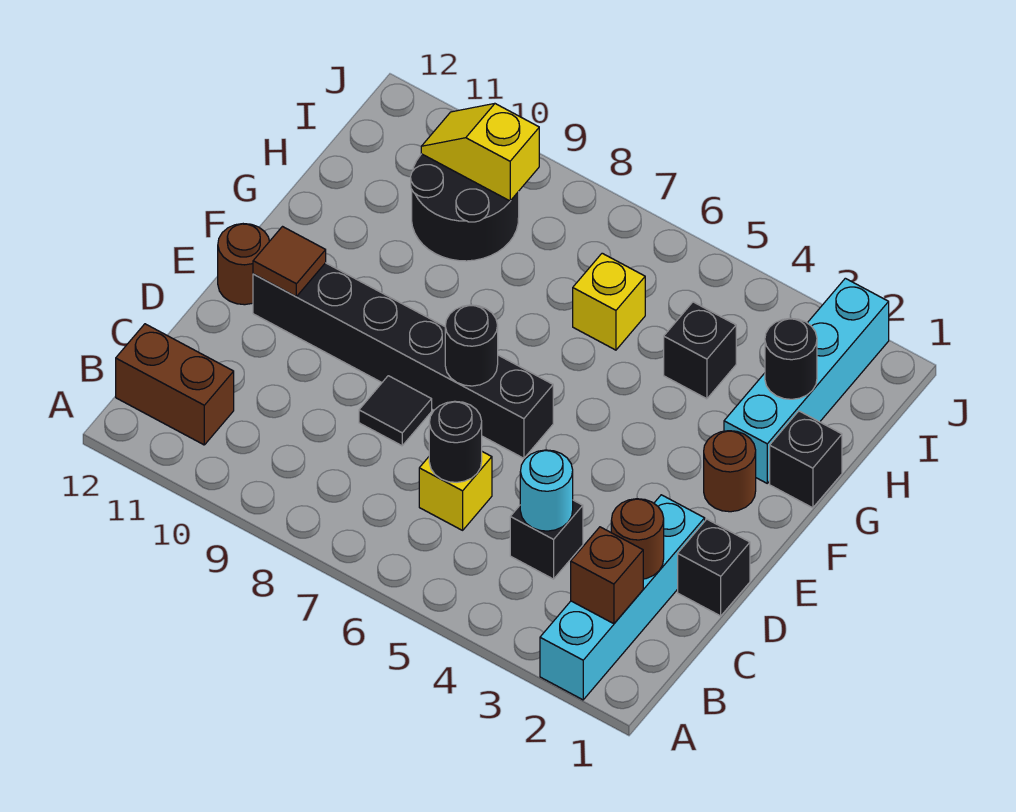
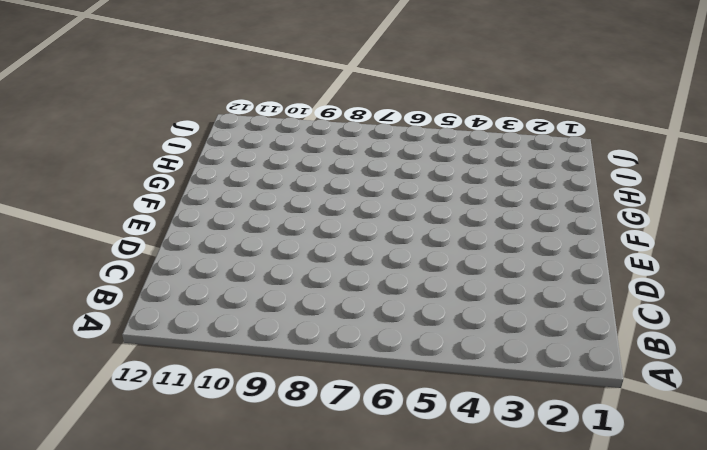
none -> cyan brick A2:D2 level 1
none -> brown brick B11:B12 level 1
none -> black brick C4 level 1

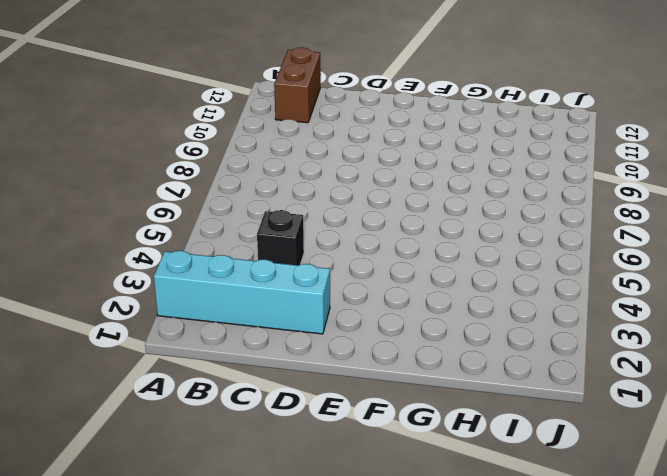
none -> yellow brick C6 level 1
none -> black brick D1 level 1
none -> black tile D8 level 1

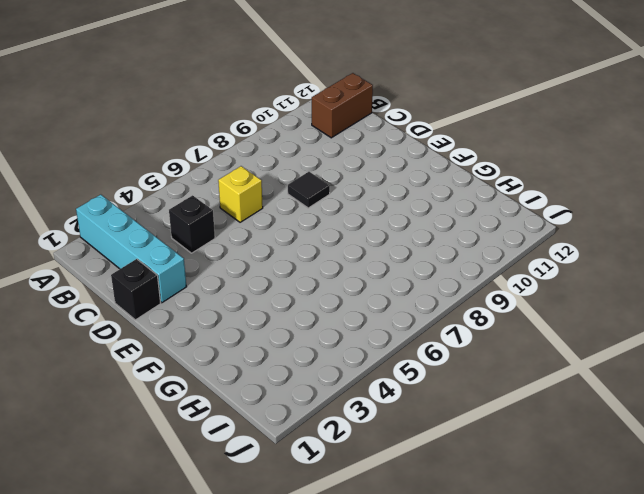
none -> black brick E6:E11 level 1
none -> brown round brick E12 level 1
none -> brown round brick F2 level 1

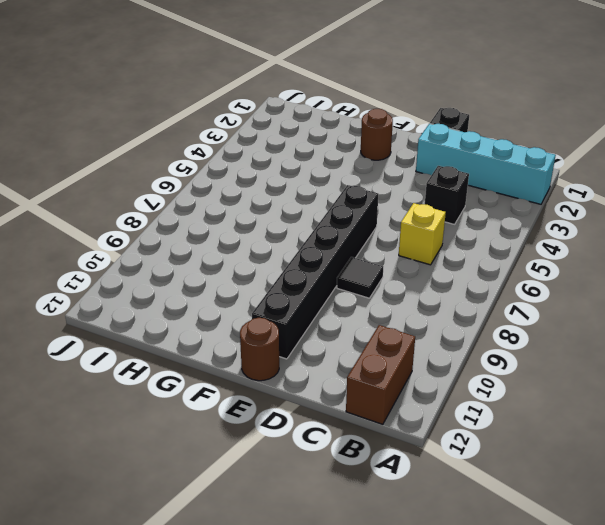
none -> black brick G1 level 1
none -> cyan brick G2:J2 level 1
none -> black brick H4 level 1

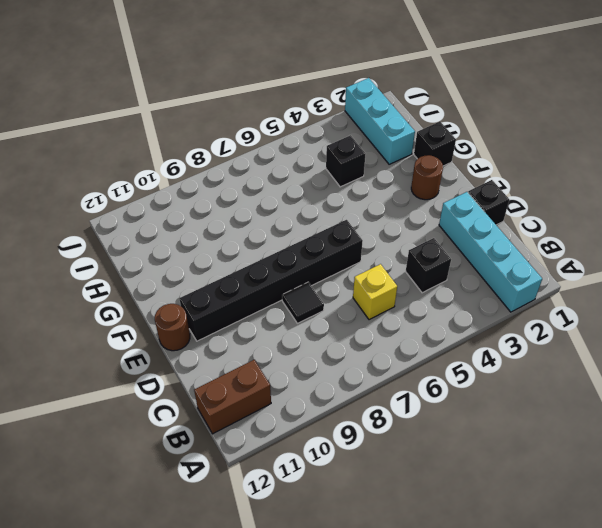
cyan brick H2:J2 level 1 -> cyan brick G2:J2 level 1
none -> yellow brick H6 level 1
none -> black round brick H9:I10 level 1
none -> brown brick B2 level 2

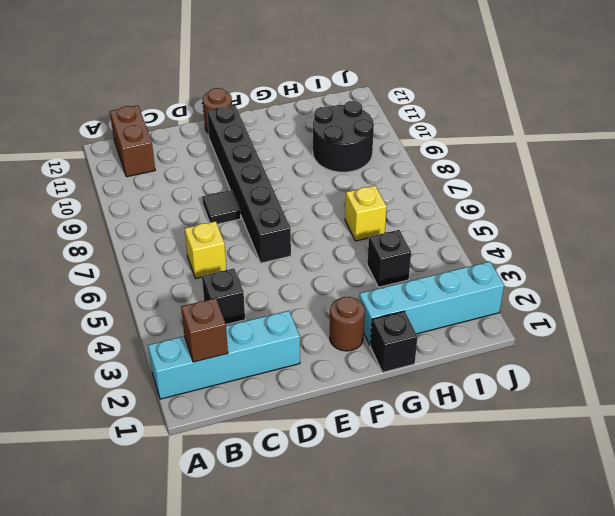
none -> black brick D1 level 1
none -> brown round brick C2 level 2
none -> cyan round brick C4 level 2

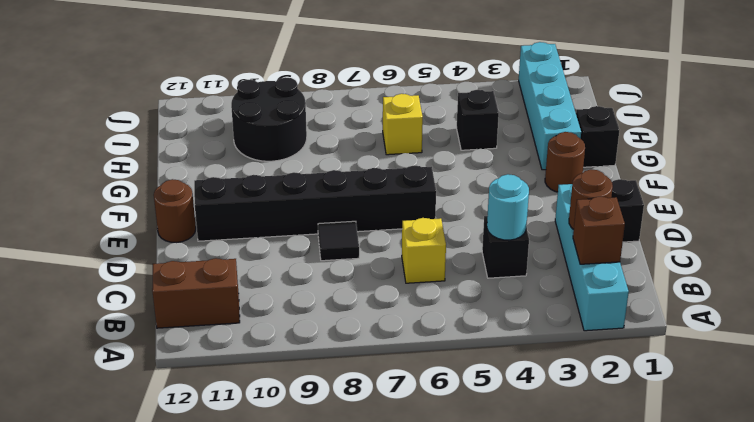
none -> black round brick C6 level 2
none -> black round brick E7 level 2
none -> brown tile E11 level 2

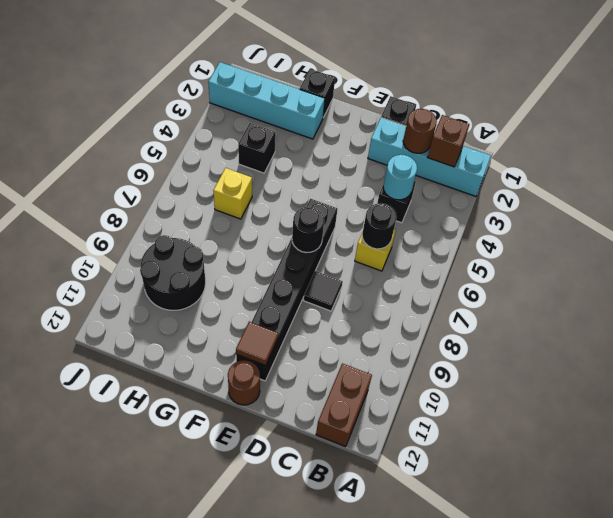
none -> brown round brick F2 level 1
none -> black round brick H2 level 2
none -> yellow slope I9:I10 level 2 top 9

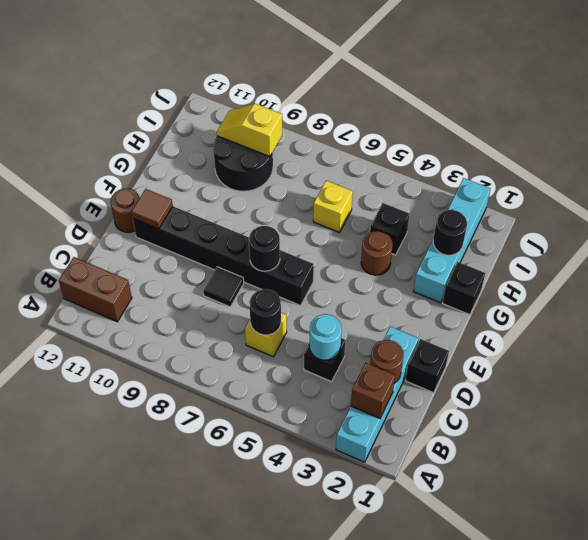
brown round brick G4 level 1 -> brown round brick F2 level 1

